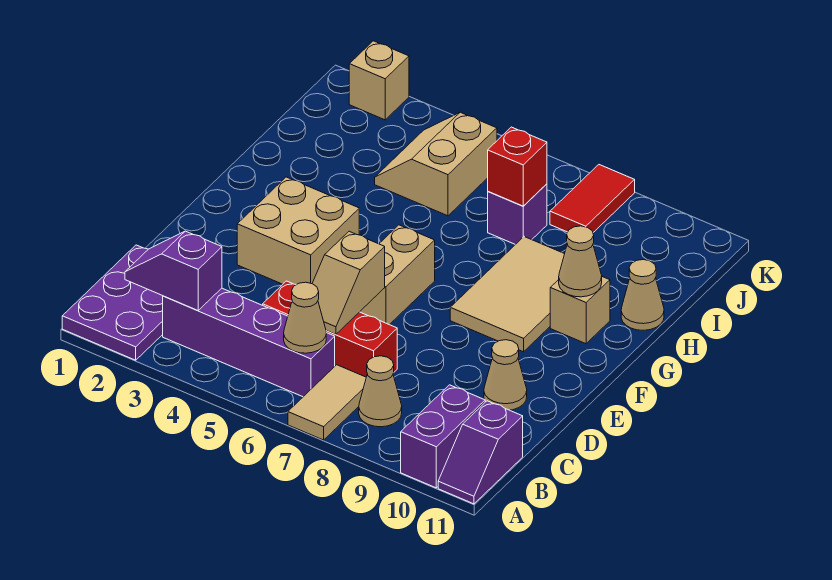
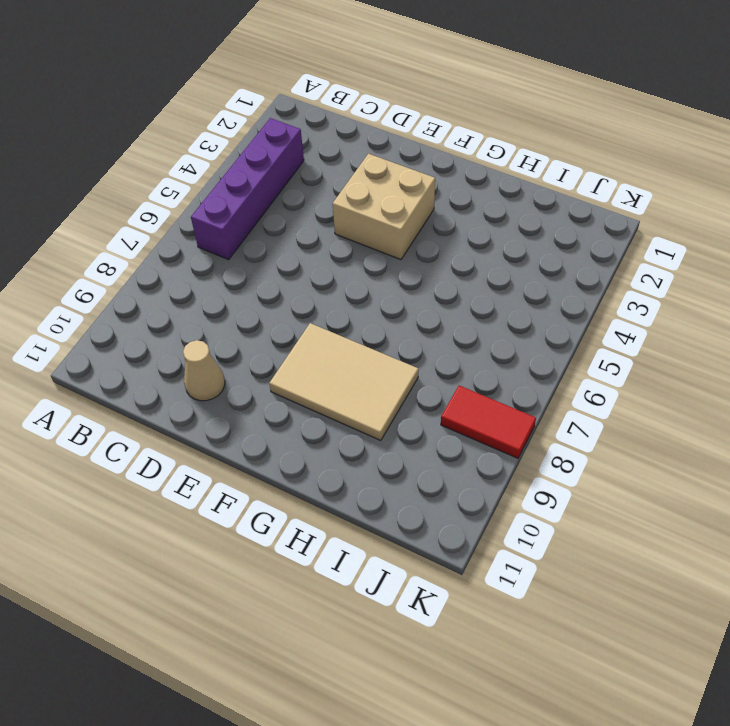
none -> purple plate A1:C2 level 1
none -> tan tile A7:B7 level 1
none -> purple brick A10:B10 level 1

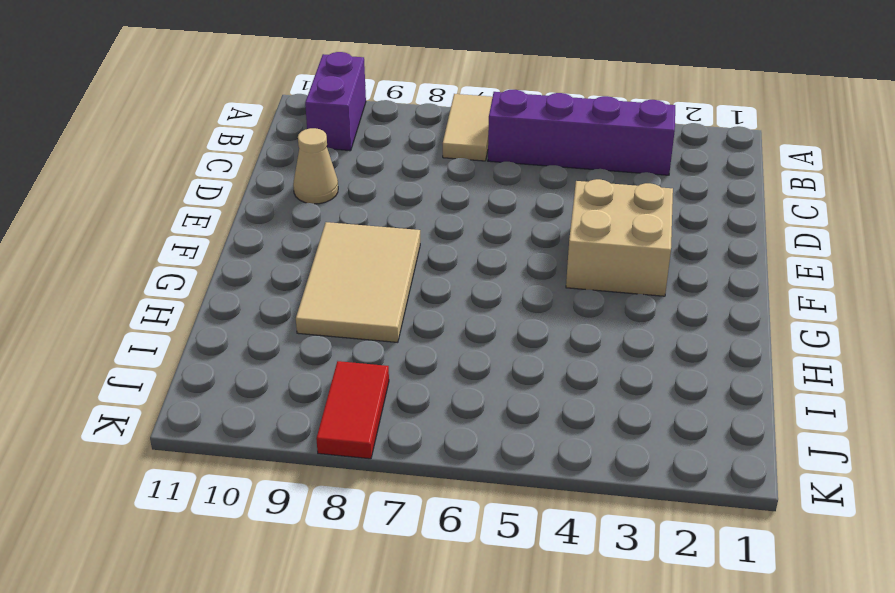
none -> purple plate A1:C2 level 1
none -> purple slope A11:B11 level 1 top B
none -> tan cone B8 level 1

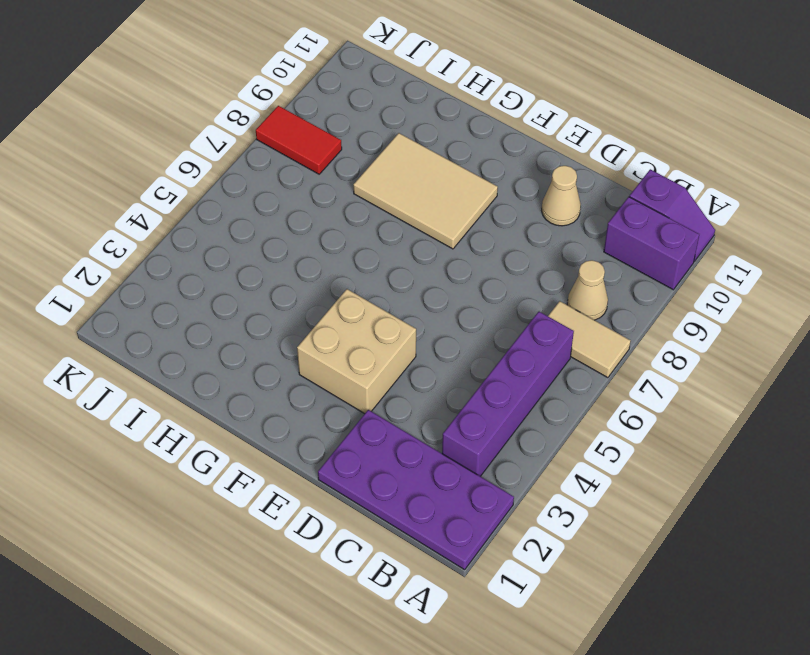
purple plate A1:D2 level 1 -> purple plate A1:C2 level 1
none -> red brick C5:C7 level 1
none -> tan brick E6:F6 level 1
none -> tan brick G10 level 1

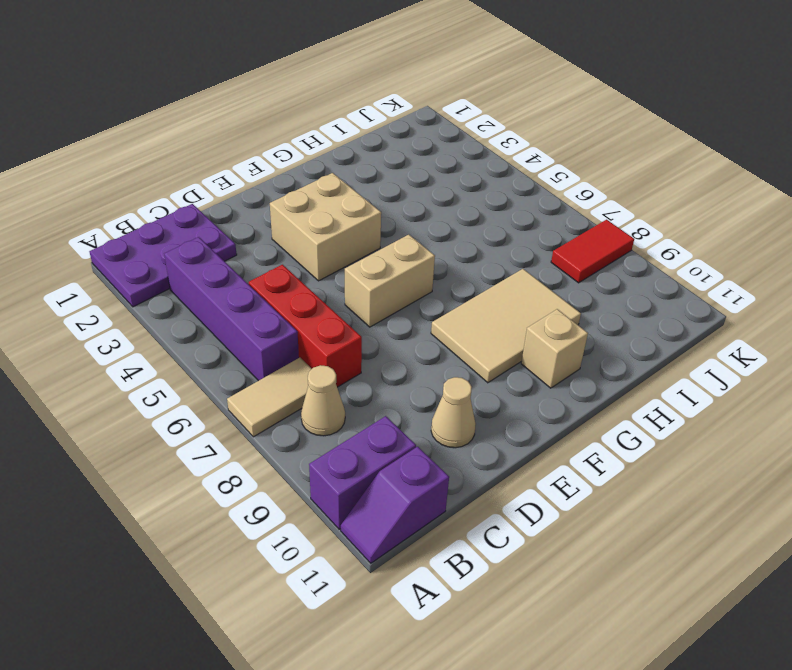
none -> tan cone H11 level 1
none -> tan slope I4:J5 level 1 top 5
none -> purple brick I7 level 1

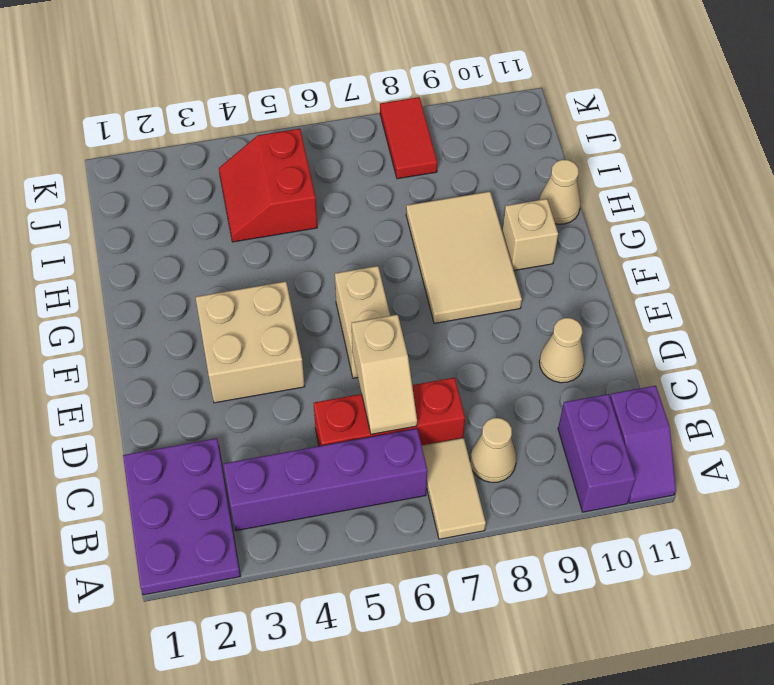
red slope I4:J5 level 1 top 5 -> tan slope I4:J5 level 1 top 5
none -> purple brick I7 level 1
none -> tan brick K2 level 1
none -> purple slope B2:B3 level 2 top 3

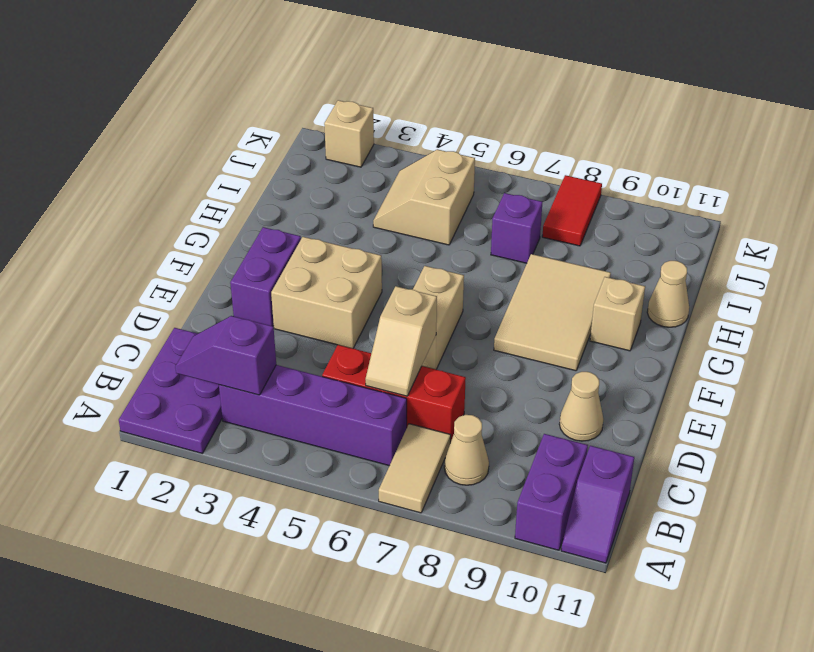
purple brick E2:F2 level 1 -> none
none -> tan cone B6 level 2
none -> tan cone G10 level 2
none -> red brick I7 level 2

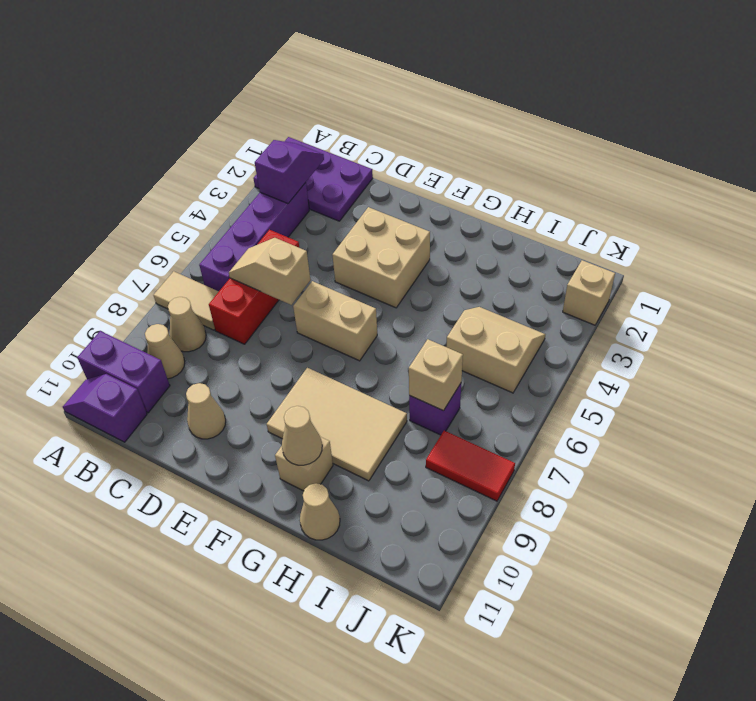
tan cone B9 level 1 -> tan cone B6 level 2
tan brick I7 level 2 -> red brick I7 level 2

